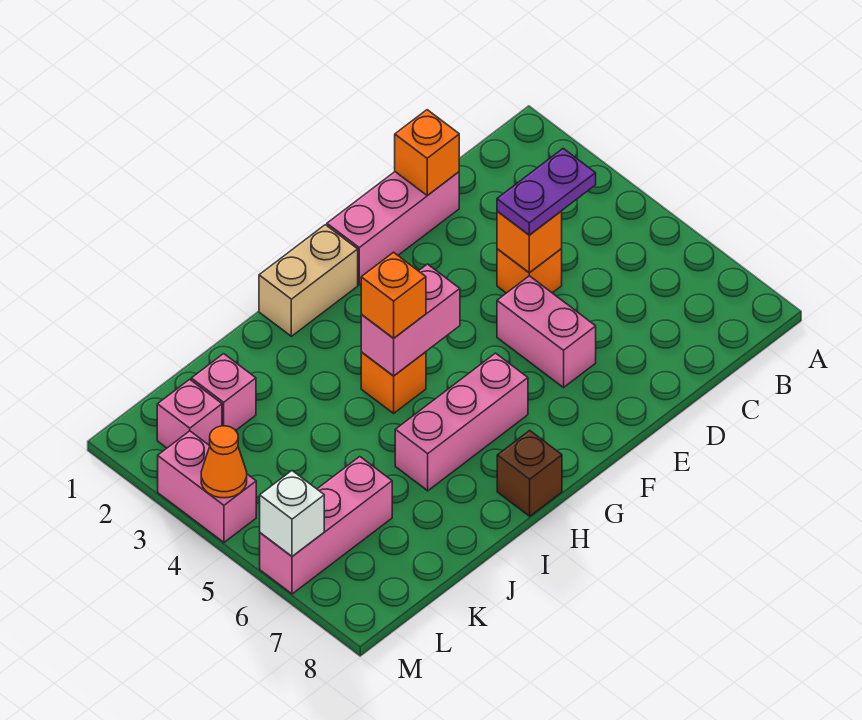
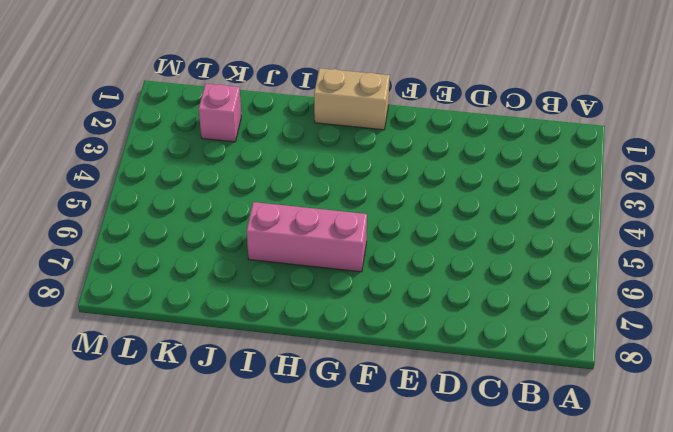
none -> pink brick D1:F1 level 1
none -> orange brick D4 level 1
none -> pink brick E5:E6 level 1

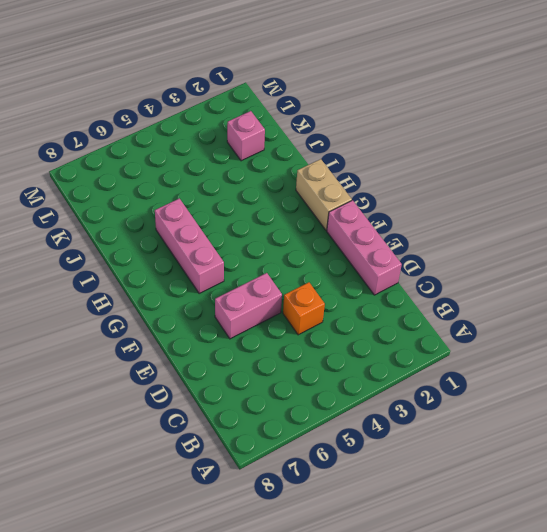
none -> orange brick H4 level 1
none -> brown brick H8 level 1
none -> pink brick K6:M6 level 1

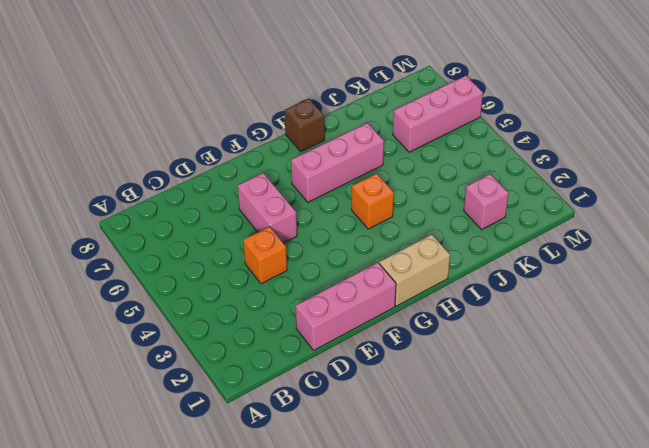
none -> pink brick L2 level 1
none -> pink brick M3:M4 level 1
none -> orange brick D1 level 2

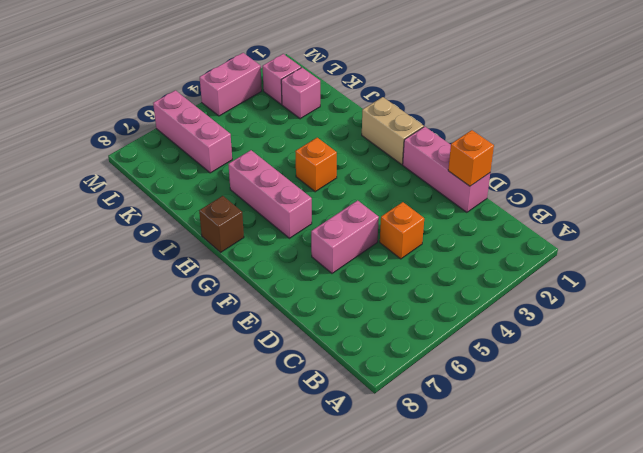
none -> orange brick D4 level 2
none -> pink brick G4:H4 level 2
none -> orange cone M4 level 2

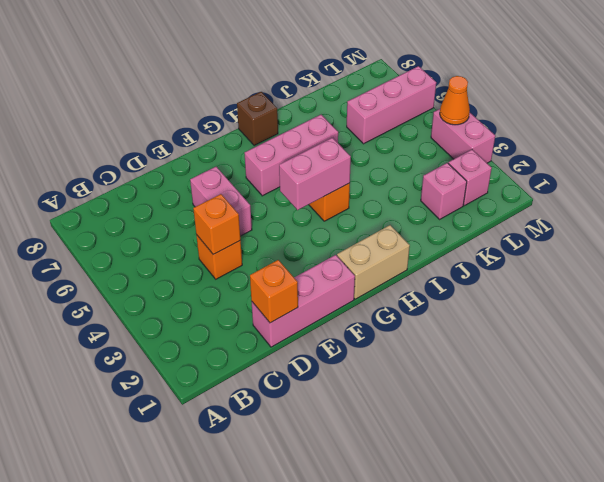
none -> white brick M6 level 2
none -> purple plate C4:D4 level 3
none -> orange brick H4 level 3

